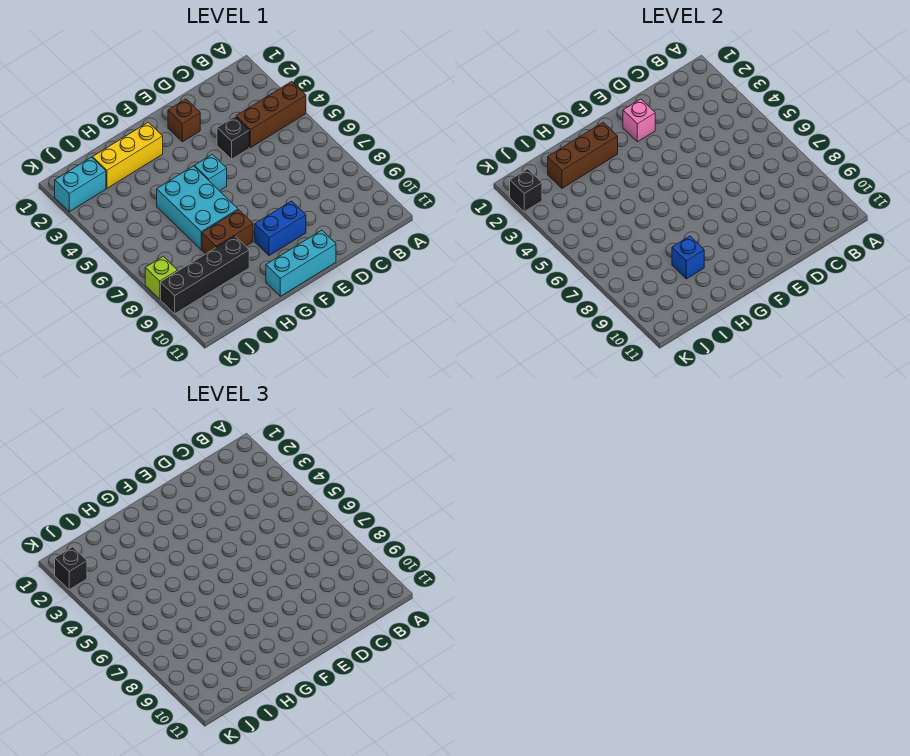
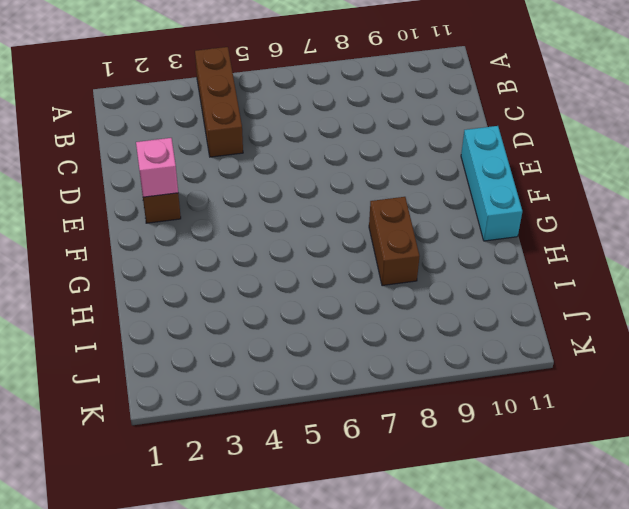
none -> black brick D4 level 1
none -> blue brick E9:F9 level 1
none -> cyan brick F5 level 1

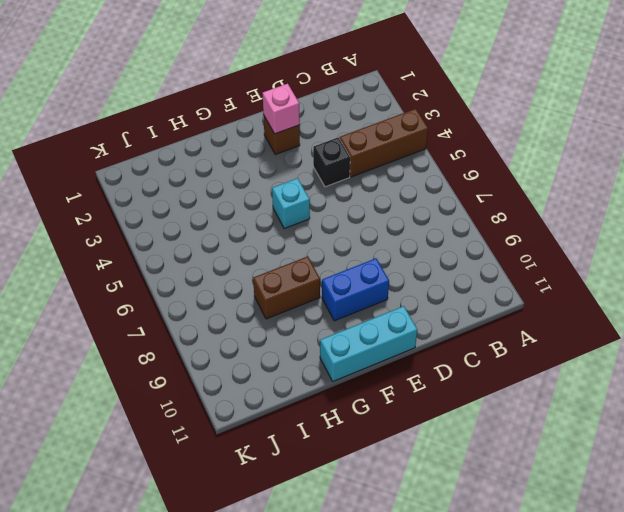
none -> yellow brick G2:I2 level 1
none -> cyan brick G5:H7 level 1
none -> black brick H9:K9 level 1

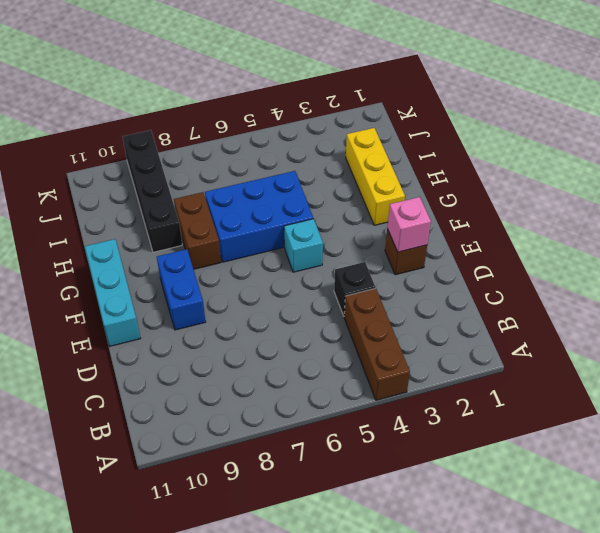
blue brick G5:H7 level 1 -> cyan brick G5:H7 level 1
none -> cyan brick J2:K2 level 1
none -> lime brick K8 level 1
none -> brown brick G2:I2 level 2

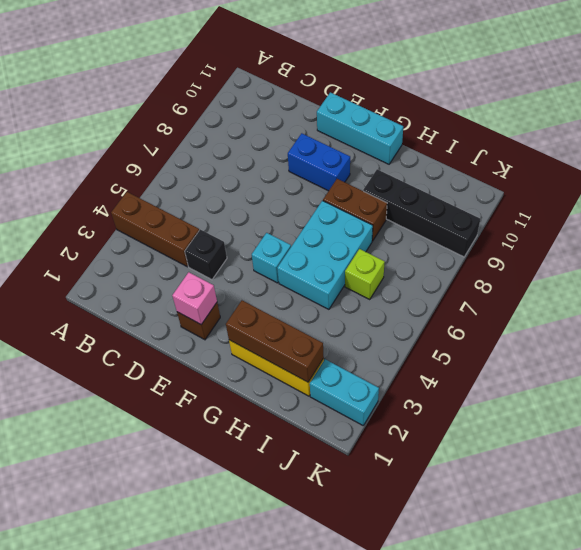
lime brick I6 level 1 -> lime brick K8 level 1
none -> blue brick H9 level 2
none -> black brick K2 level 2
none -> black brick K2 level 3

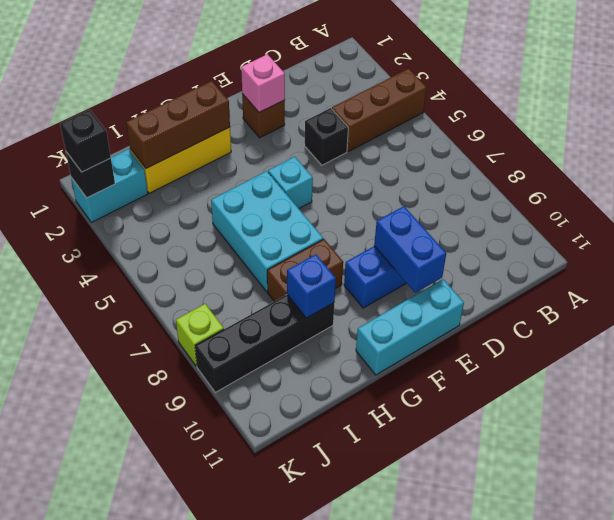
blue brick E9:E10 level 2 -> none

